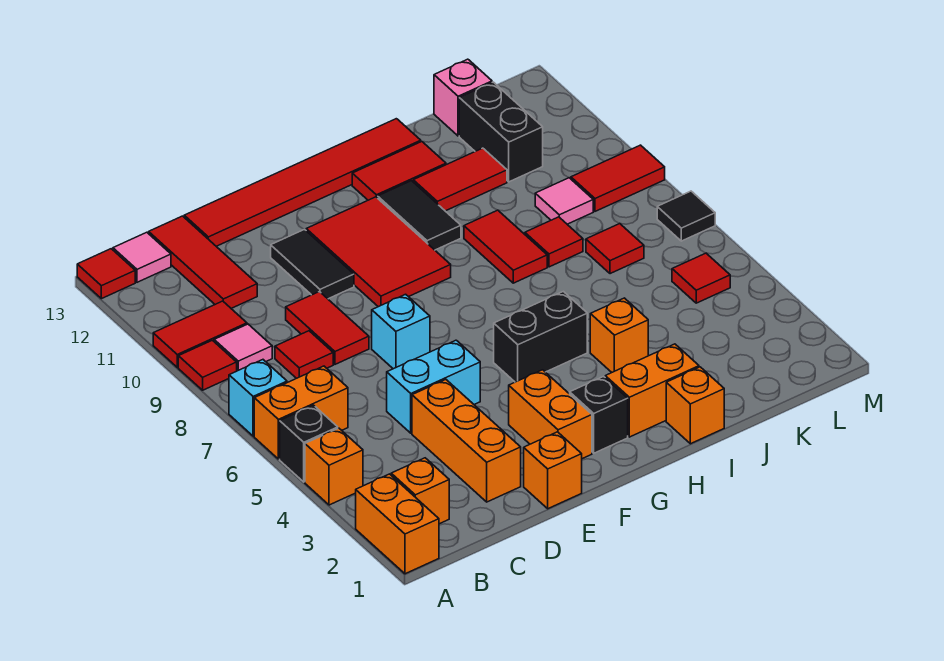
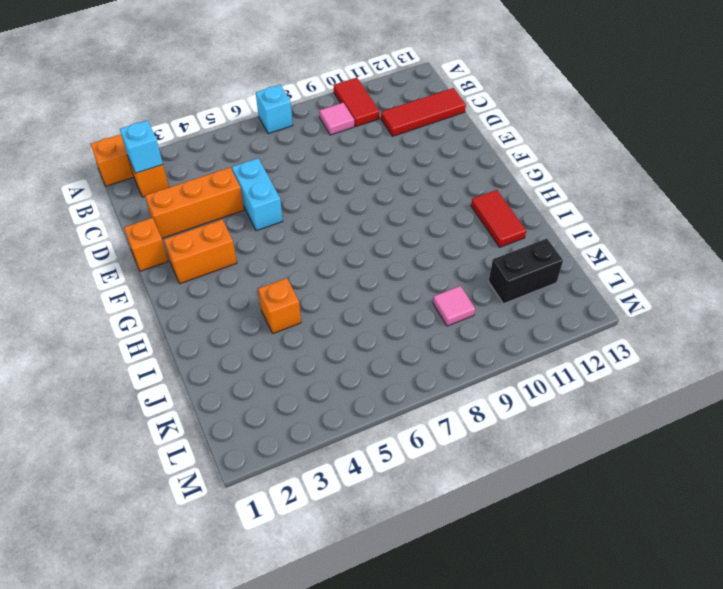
cyan brick B2 level 2 -> cyan brick E7 level 1
none -> orange brick A4 level 1
none -> black brick A5 level 1
none -> orange brick A6:B6 level 1
none -> red tile A9 level 1

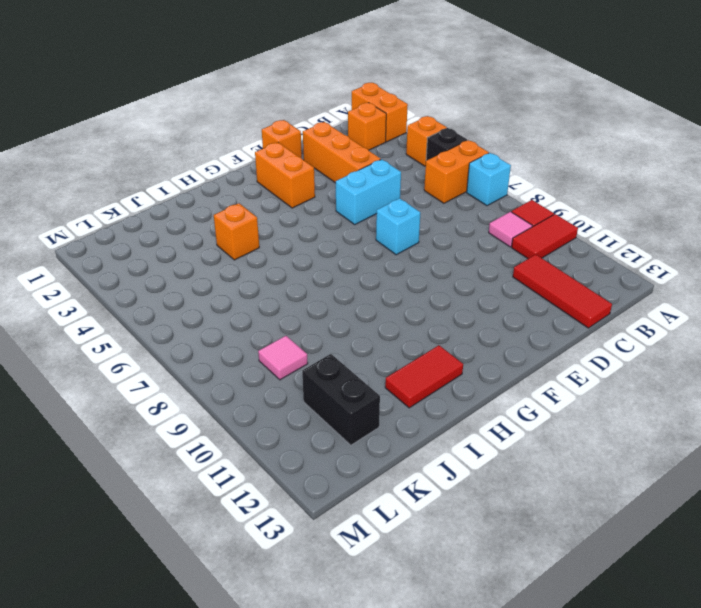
none -> red tile A13 level 1
none -> pink tile B13 level 1
none -> red tile C8 level 1
none -> red tile D8:D9 level 1

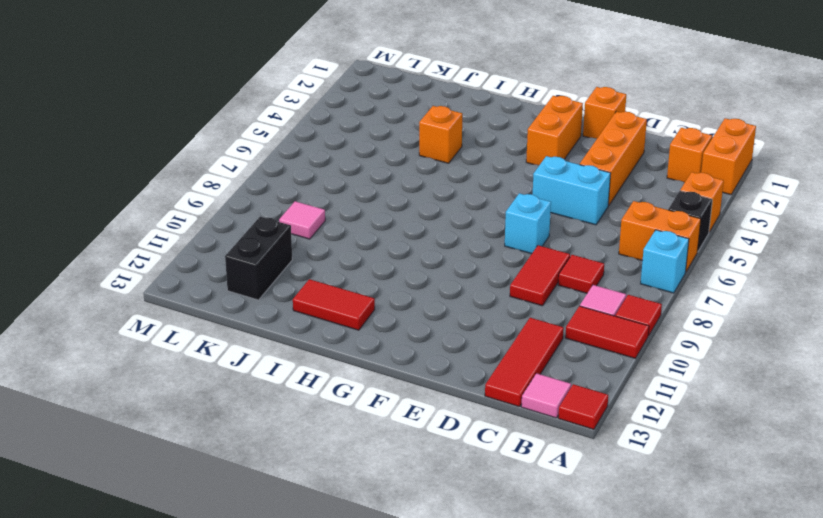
none -> red tile D13:I13 level 1
none -> black tile E10:E11 level 1
none -> red tile F9:G11 level 1
none -> black brick G2 level 1

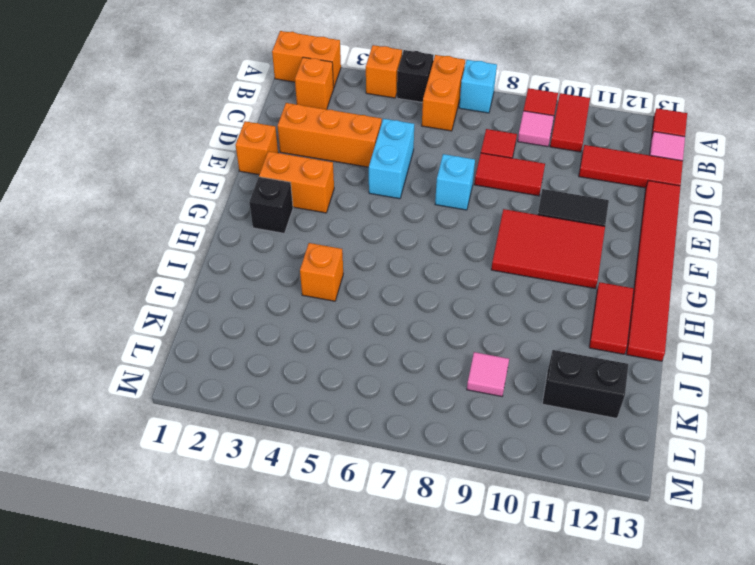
none -> black brick G5:H5 level 1
none -> orange brick H2:I2 level 1
none -> black tile H10:H11 level 1
none -> orange brick I1 level 1

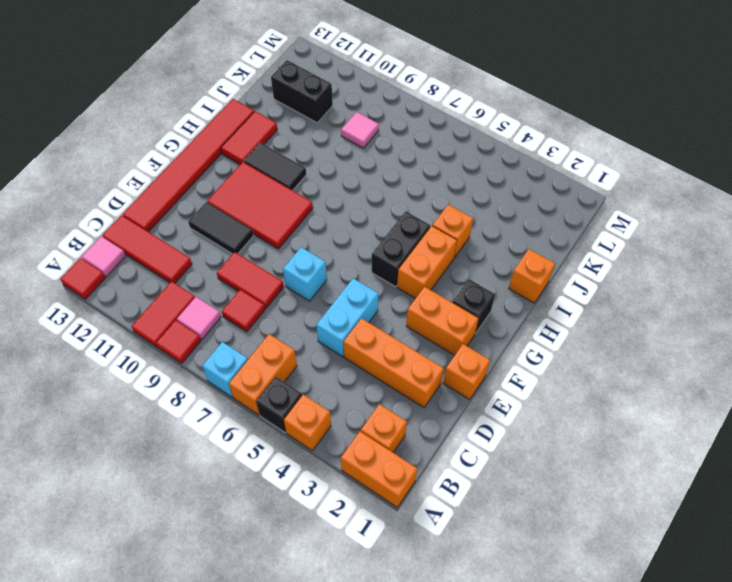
orange brick G4:H4 level 1 -> orange brick H2:I2 level 1
none -> red tile I8:I9 level 1
none -> red tile I11:J11 level 1
none -> red tile J8 level 1
none -> red tile K7 level 1

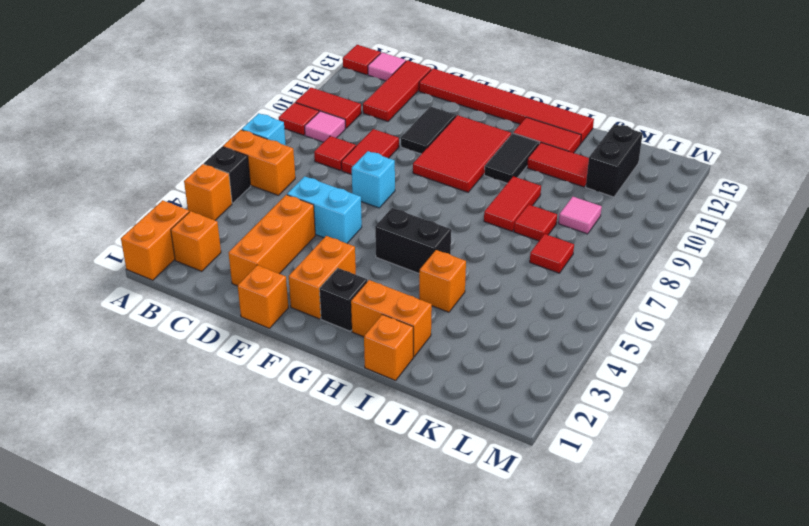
none -> pink brick K13 level 1
none -> red tile L5 level 1
none -> red tile L9:M9 level 1
none -> black tile M7 level 1

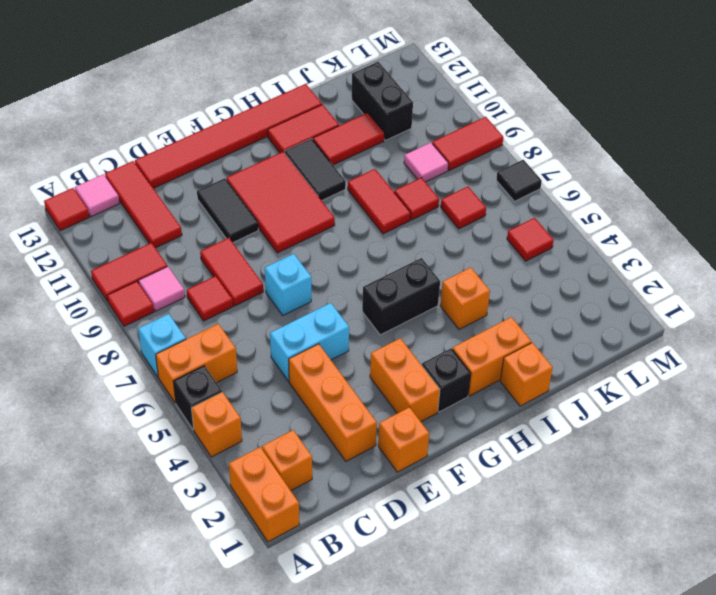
none -> pink brick K13 level 1

